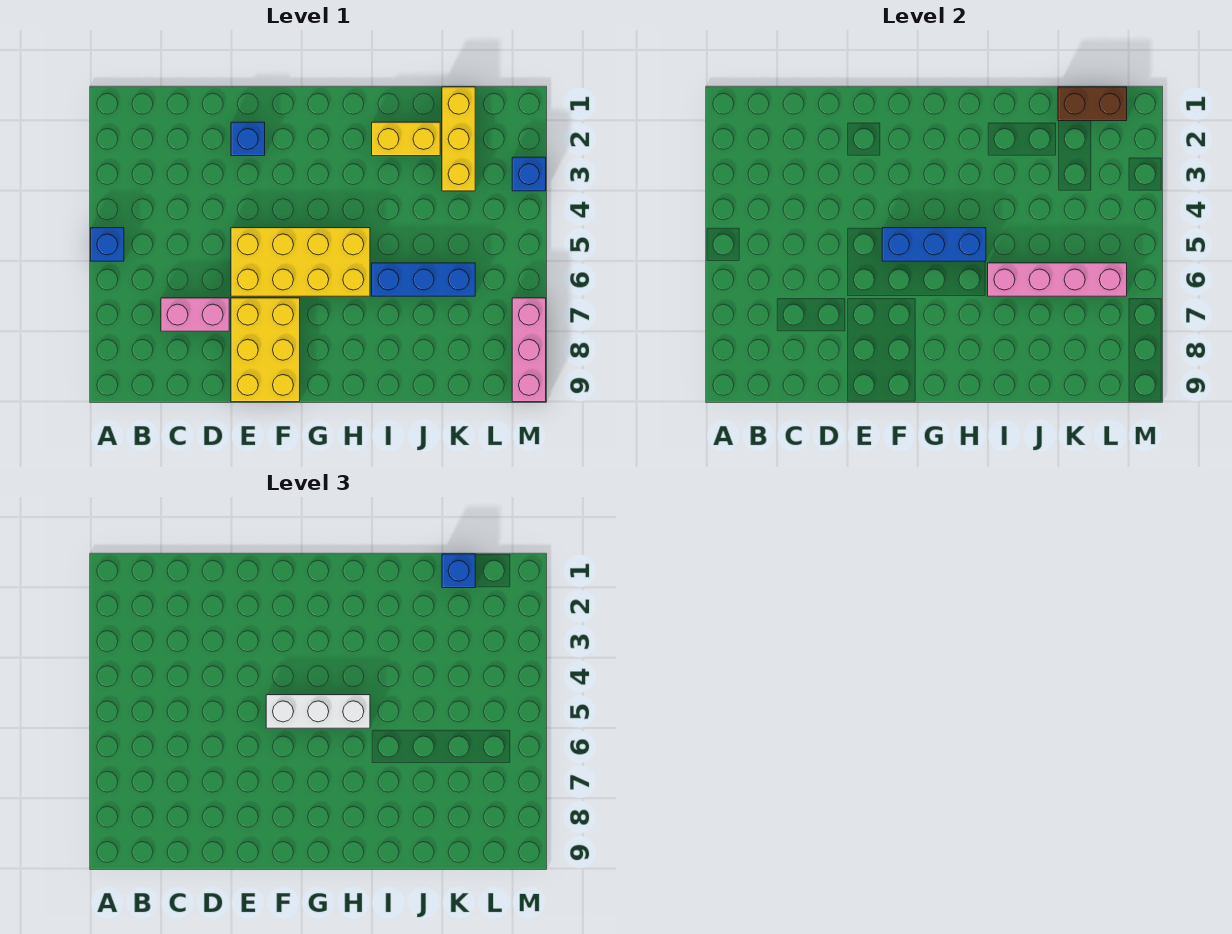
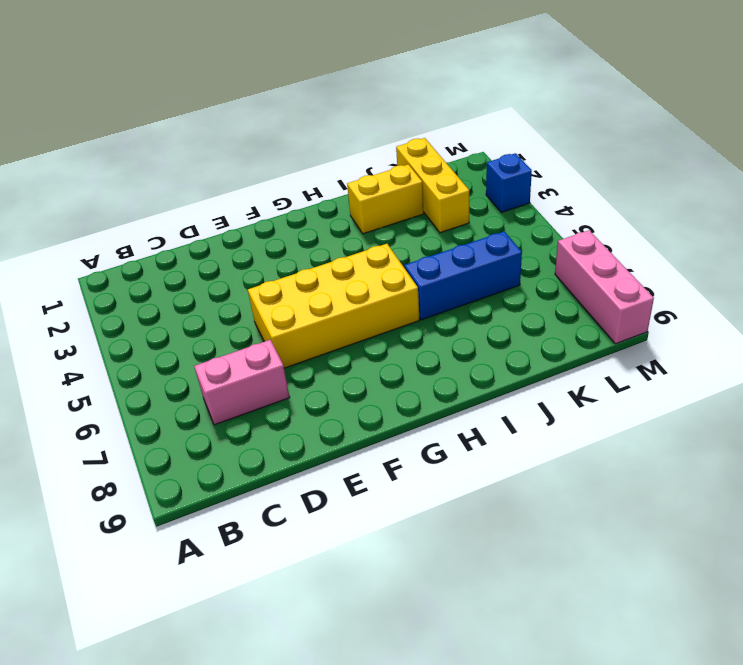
none -> blue brick A5 level 1
none -> blue brick E2 level 1
none -> yellow brick E7:F9 level 1

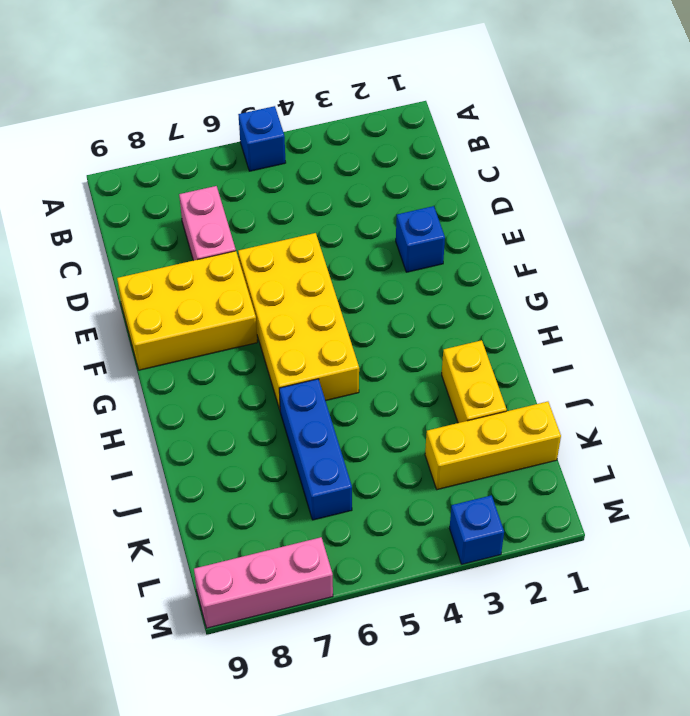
none -> blue brick F5:H5 level 2
none -> pink brick I6:L6 level 2
none -> brown brick K1:L1 level 2

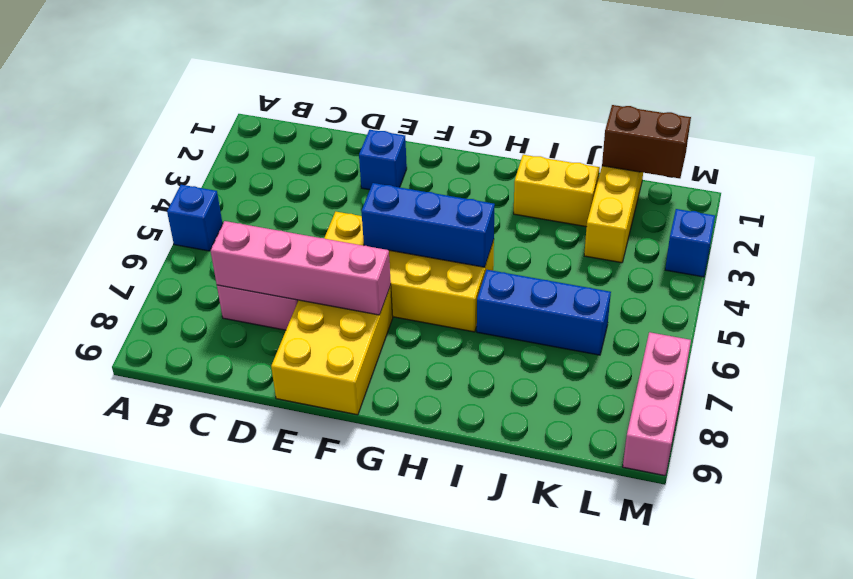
pink brick C7:F7 level 2 -> pink brick I6:L6 level 2
none -> white brick F5:H5 level 3
none -> blue brick K1 level 3

